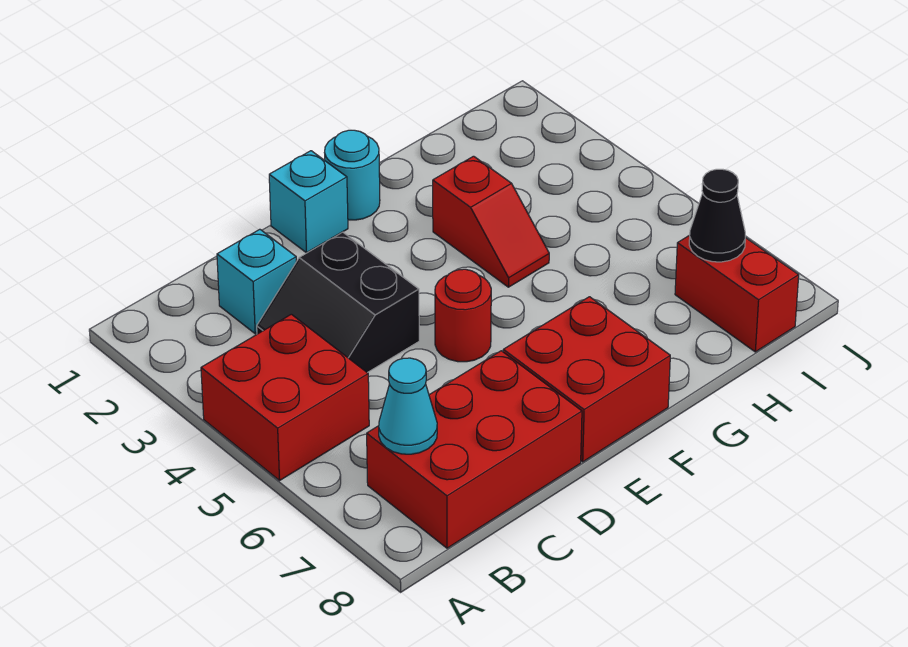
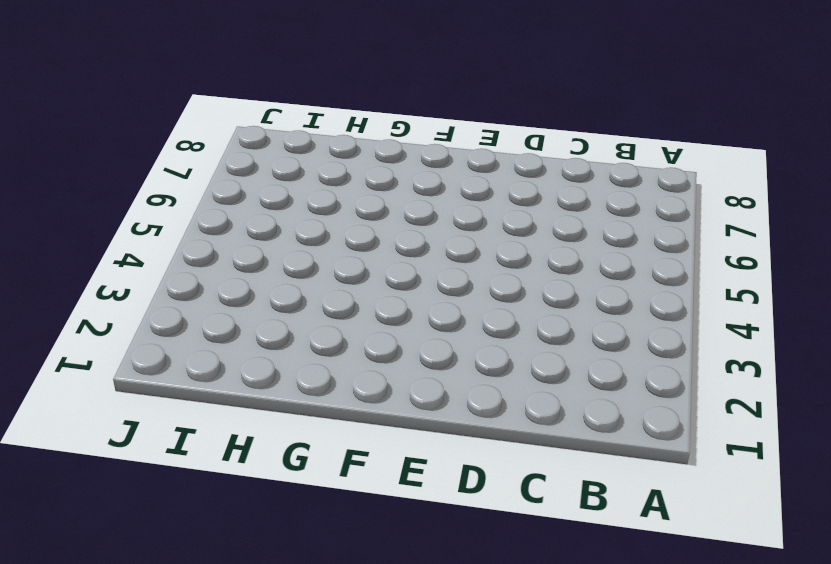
none -> red brick A4:B5 level 1
none -> red brick B7:D8 level 1
none -> cyan brick C2 level 1

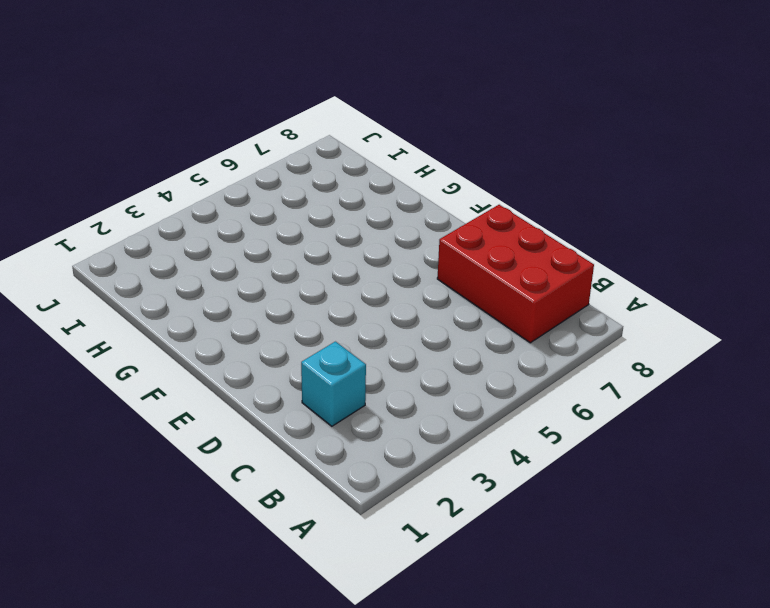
none -> red brick A4:B5 level 1
none -> black slope C3:D4 level 1 top D
none -> cyan brick E1 level 1

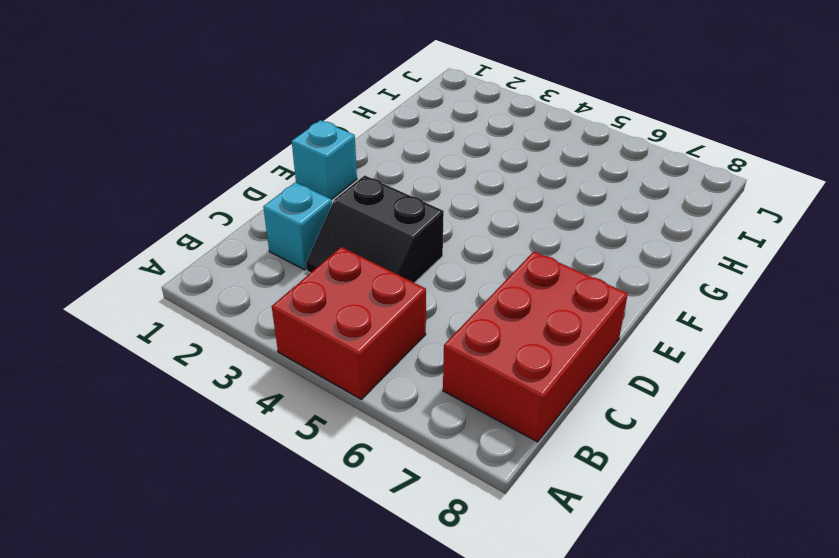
none -> red round brick E5 level 1
none -> red brick E7:F8 level 1
none -> cyan round brick F1 level 1

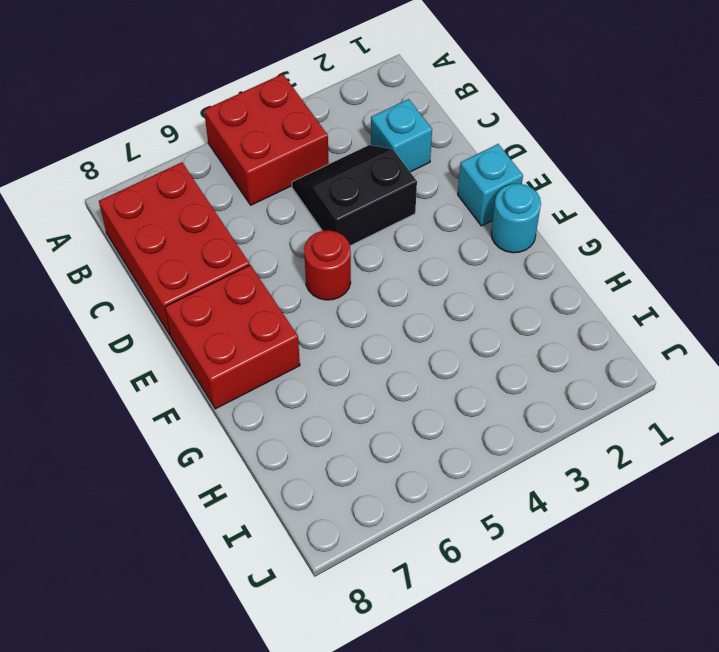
none -> red slope G3:G4 level 1 top 3
none -> red brick I7:I8 level 1
none -> cyan cone B7 level 2

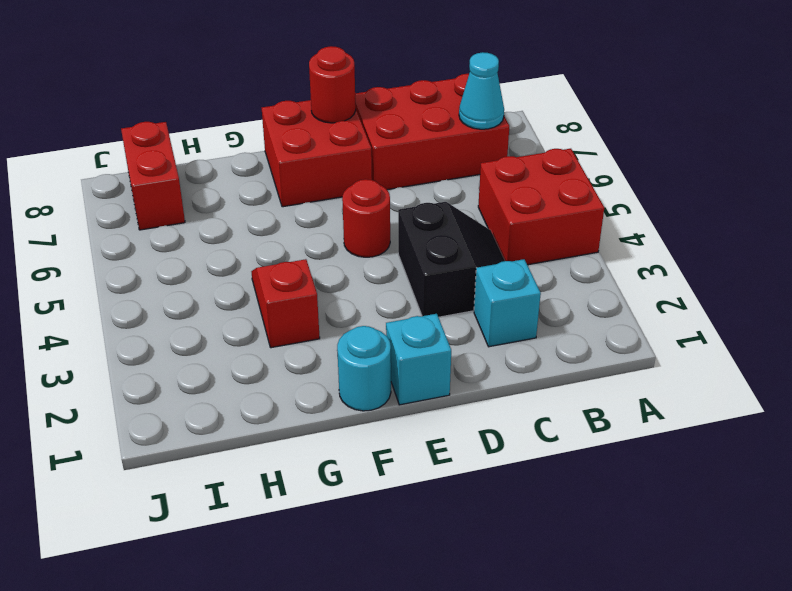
red round brick E8 level 2 -> none
none -> black cone I7 level 2

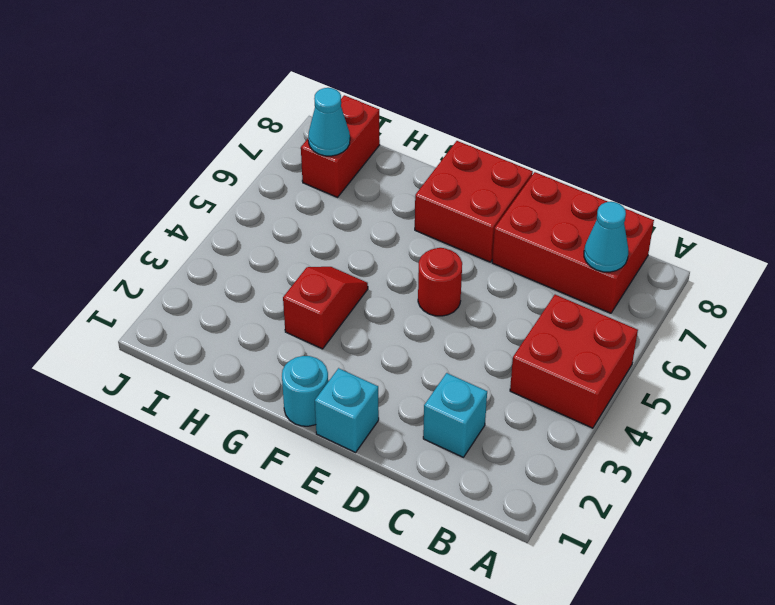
cyan cone I7 level 2 -> black cone I7 level 2
none -> black slope C3:D4 level 1 top D

